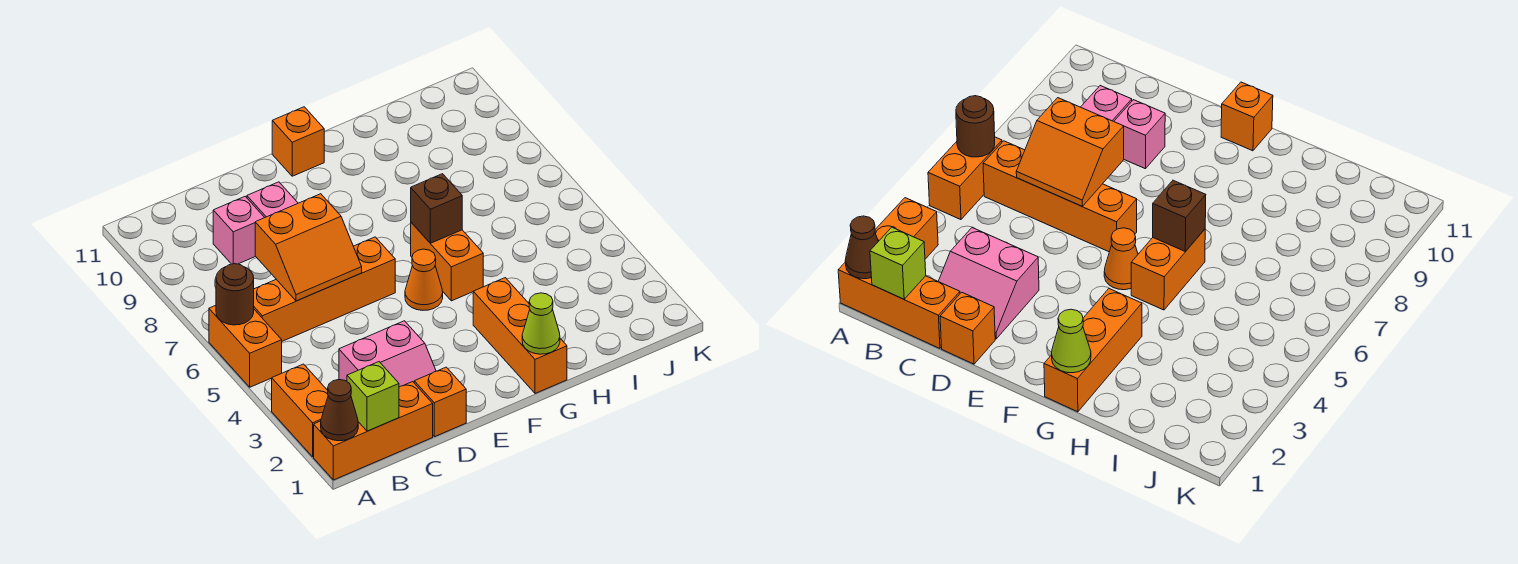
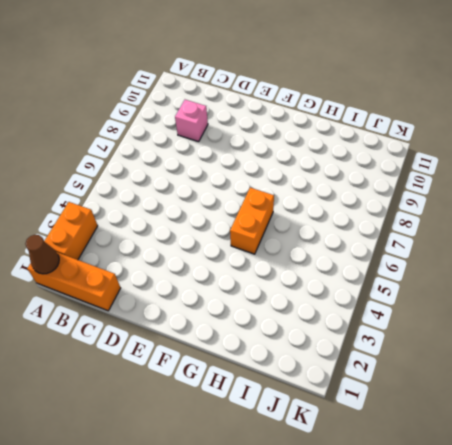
none -> orange brick A5:A6 level 1
none -> orange brick B6:E6 level 1
none -> pink slope C2:D3 level 1 top 3

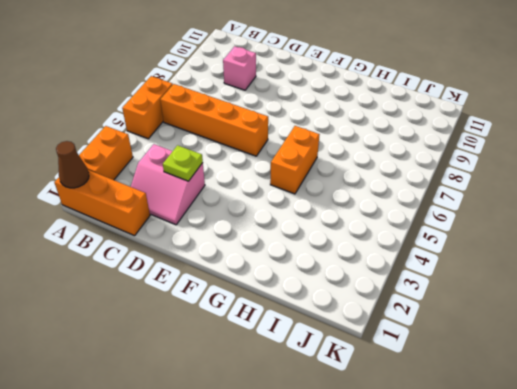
lime plate D3 level 2 -> none
none -> orange brick D1 level 1
none -> pink brick D9 level 1
none -> orange cone F5 level 1

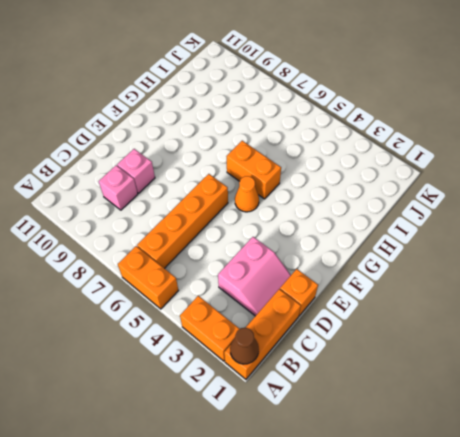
none -> orange brick F11 level 1
none -> orange brick G1:G3 level 1
none -> brown round brick A6 level 2

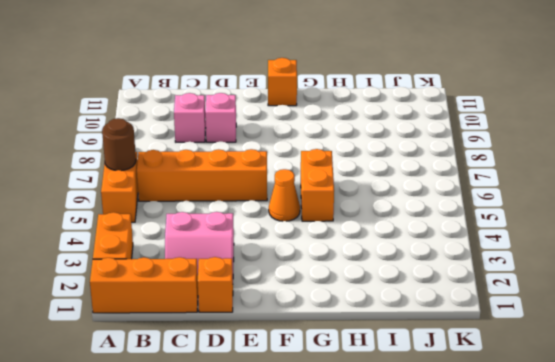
none -> orange brick G1:G3 level 1
none -> brown cone A1 level 2
none -> lime brick B1 level 2

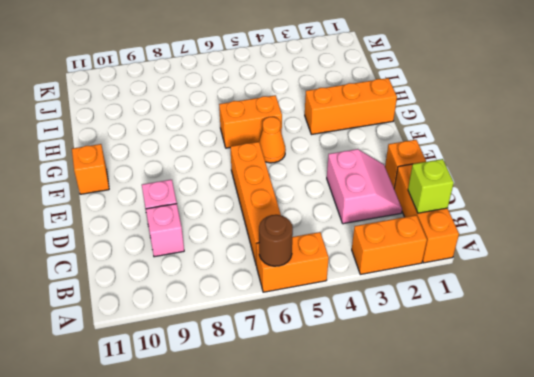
none -> brown cone A1 level 2
none -> orange slope C6:D7 level 2 top 7
none -> lime cone G1 level 2

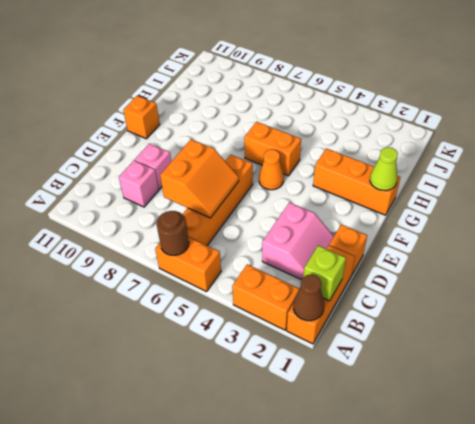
none -> brown brick G6 level 2

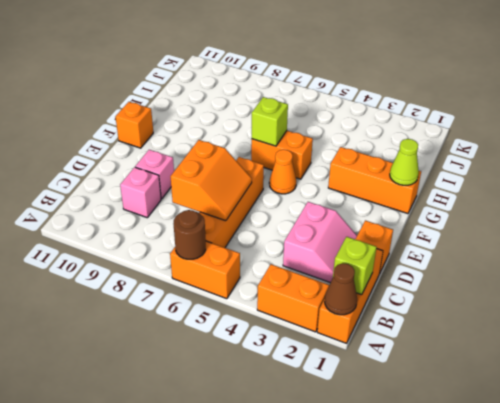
lime brick G6 level 2 -> brown brick G6 level 2

